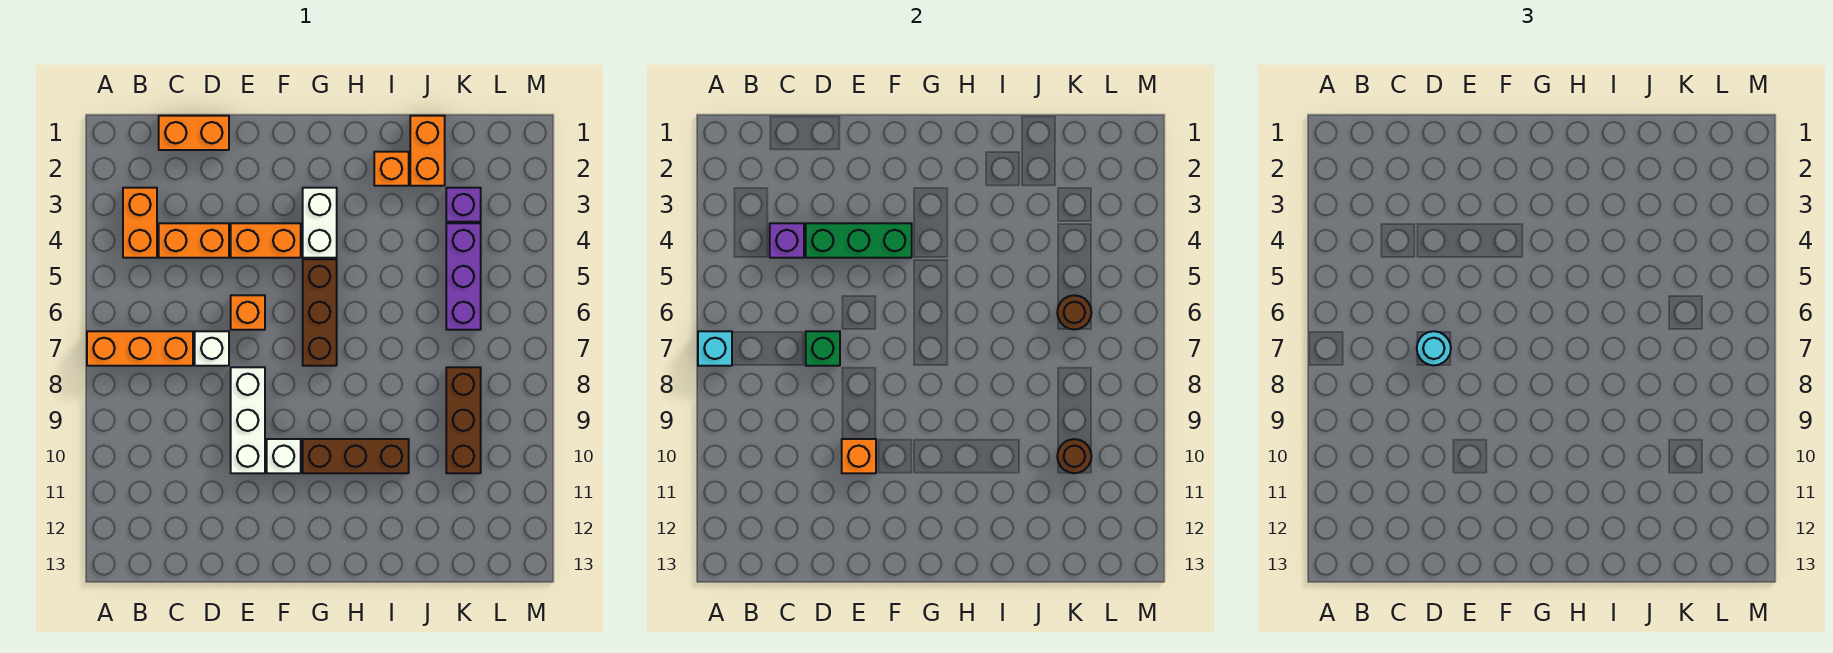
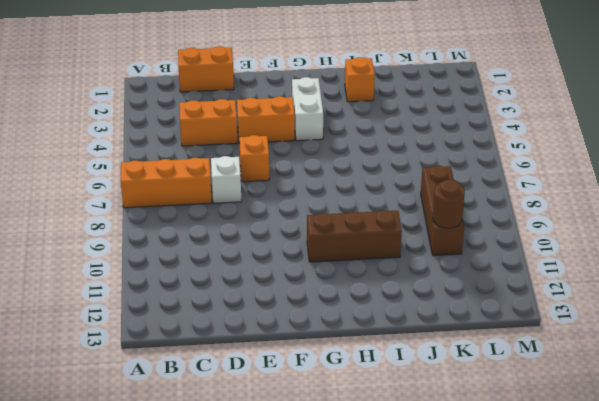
none -> orange brick B3:B4 level 1
none -> white brick E8:E10 level 1
none -> white brick F10 level 1

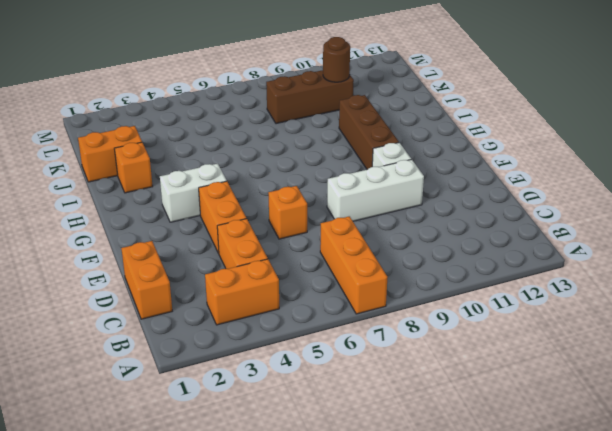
none -> white brick D7 level 1
none -> brown brick G5:G7 level 1
none -> purple brick K3 level 1

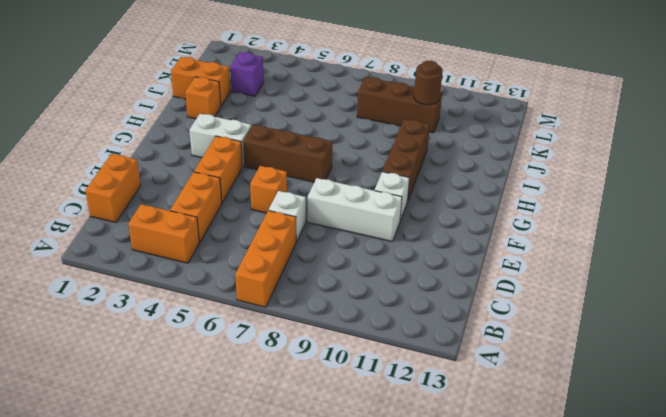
none -> purple brick K4:K6 level 1
none -> cyan brick A7 level 2
none -> purple brick C4 level 2

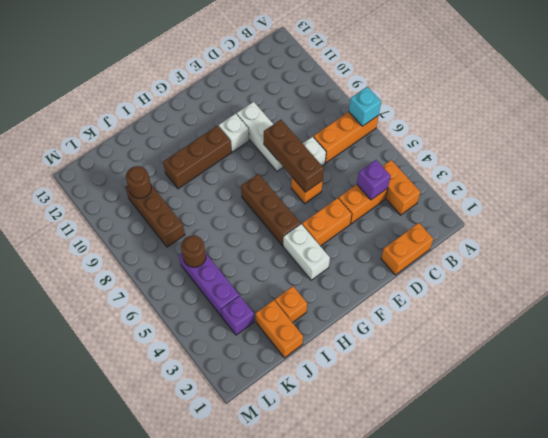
brown brick E6:E8 level 2 -> none
none -> green brick D4:F4 level 2
none -> green brick D7 level 2
none -> orange brick E10 level 2

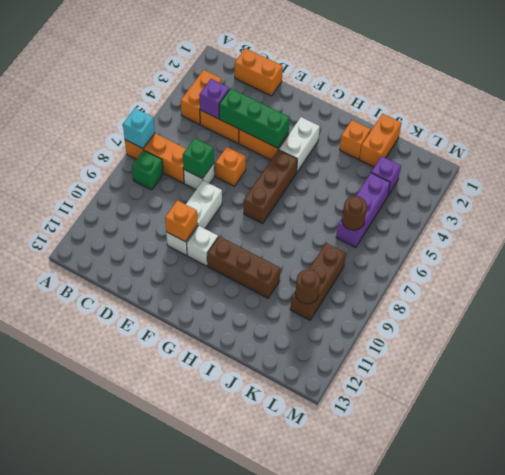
green brick B8 level 1 -> none
none -> cyan round brick D7 level 3

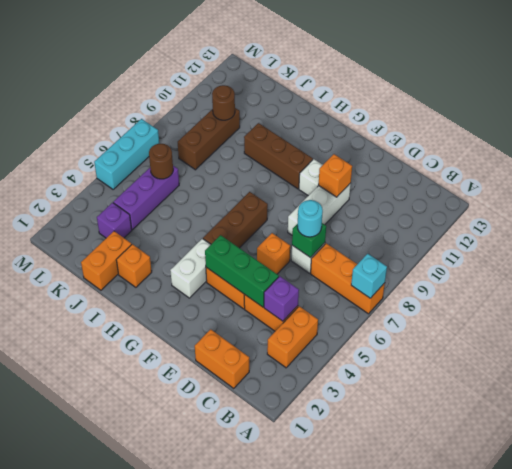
cyan brick M5:M7 level 1 -> none

